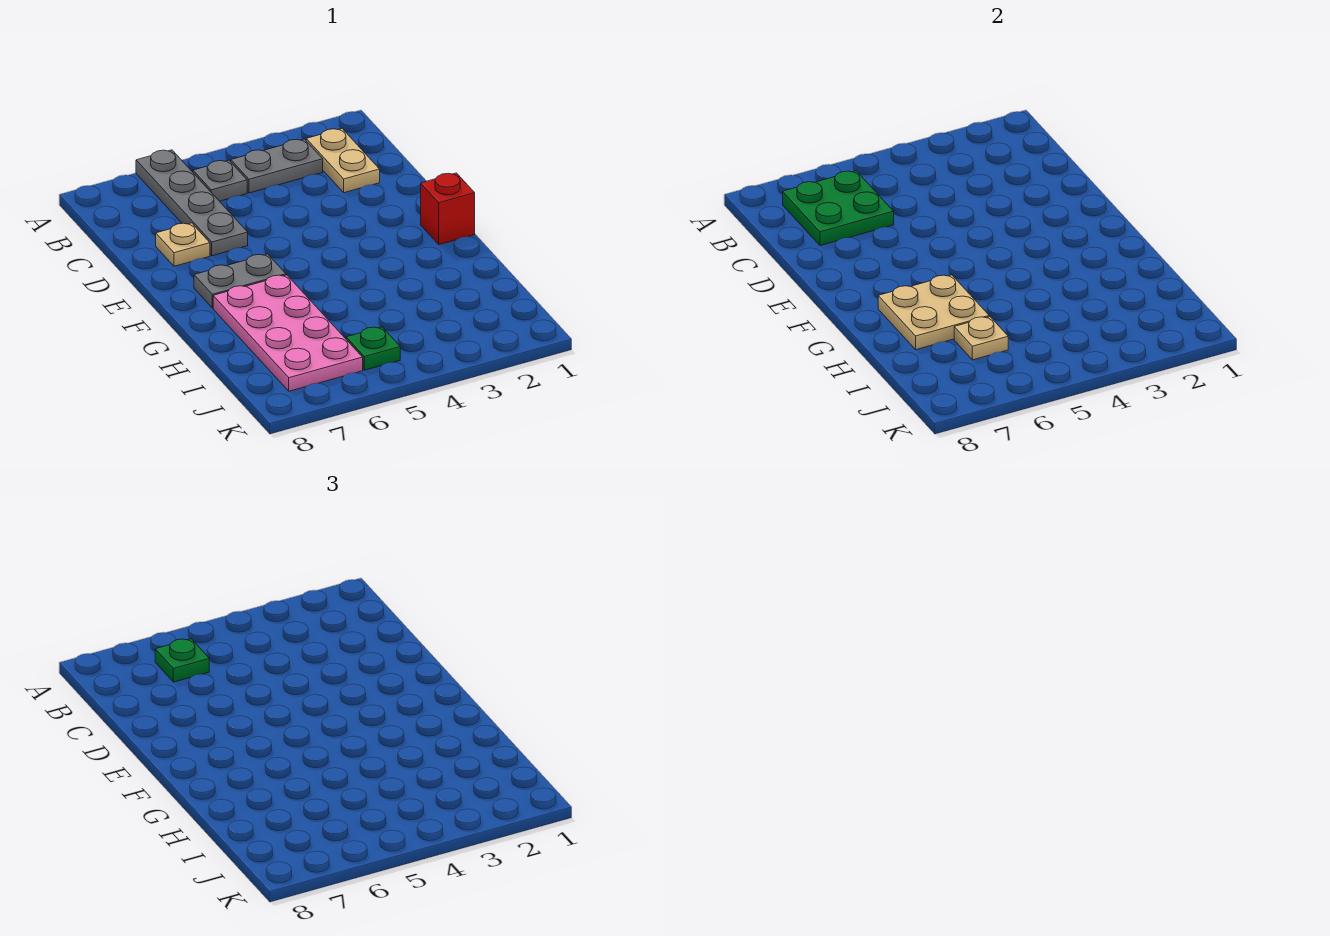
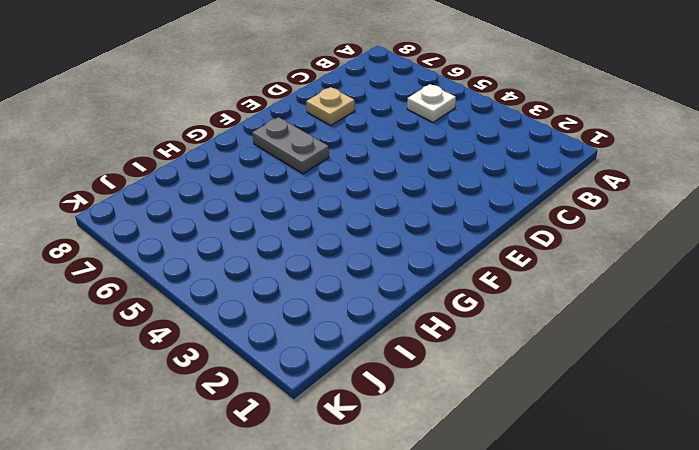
white plate B5 level 1 -> grey plate B5 level 1
none -> grey plate A6:D6 level 1
none -> tan plate B2:C2 level 1
none -> grey plate B3:B4 level 1

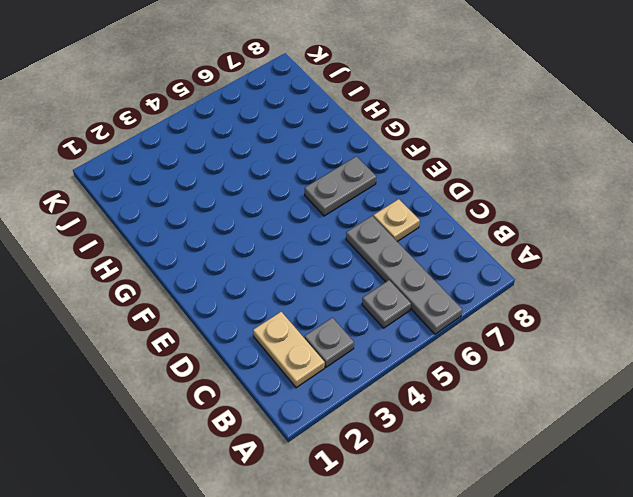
grey plate B3 level 1 -> grey plate B3:B4 level 1
none -> red brick F1 level 1
none -> pink plate G6:J7 level 1
none -> green plate J5 level 1

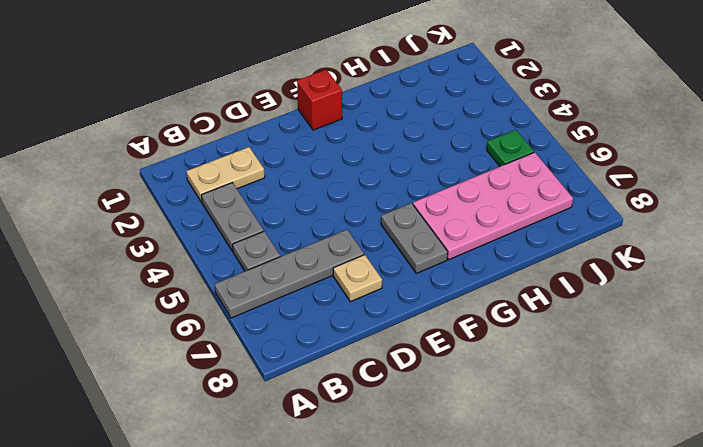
none -> green plate B6:C7 level 2
none -> tan plate G6:H7 level 2
none -> tan plate I6 level 2

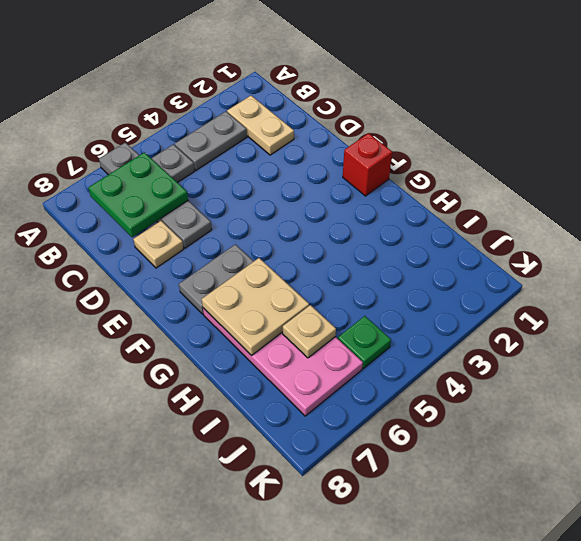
none -> green plate B6 level 3

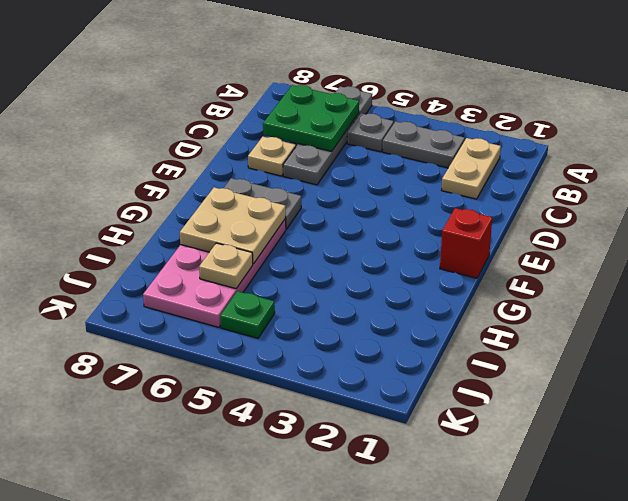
none -> green plate B6 level 3

